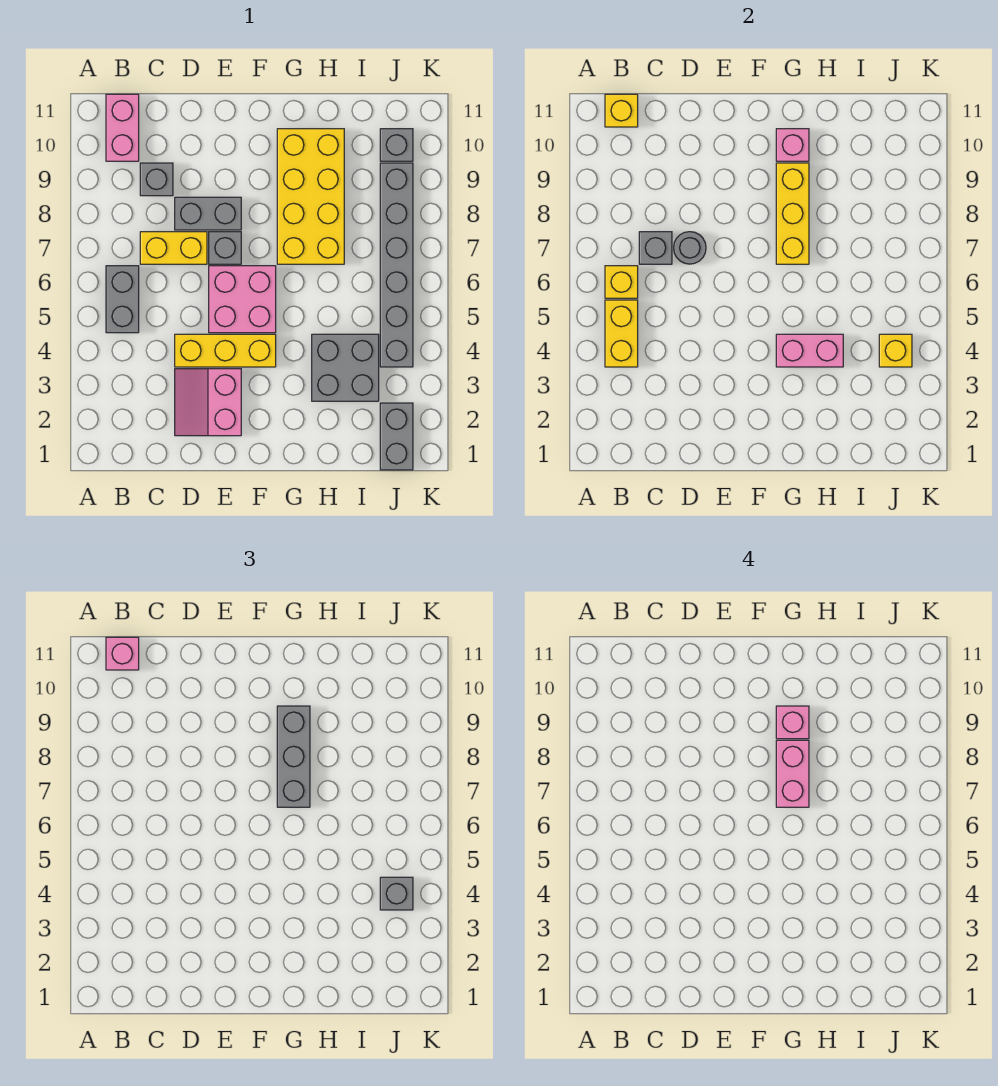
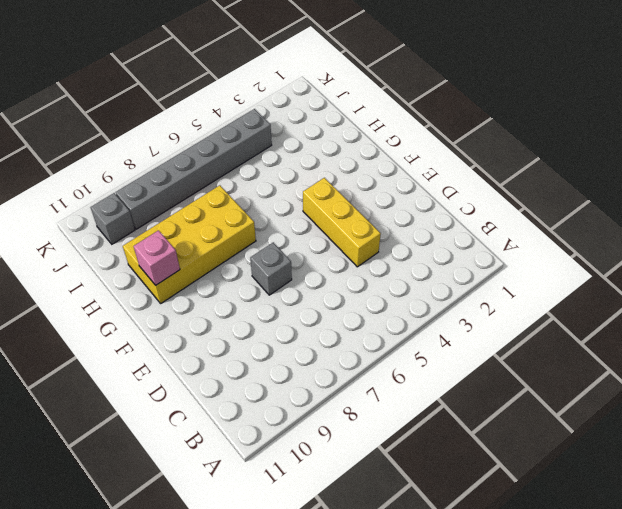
none -> grey brick B5:B6 level 1
none -> pink brick B10:B11 level 1
none -> yellow brick C7:D7 level 1

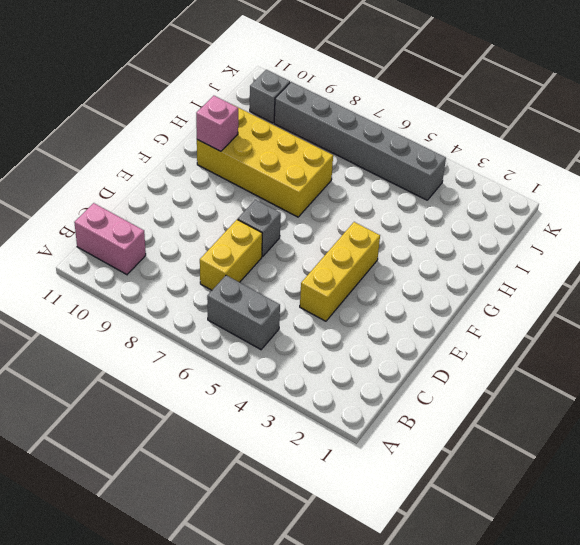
none -> grey brick C9 level 1
none -> pink slope D2:E3 level 1 top E
none -> grey brick D8:E8 level 1

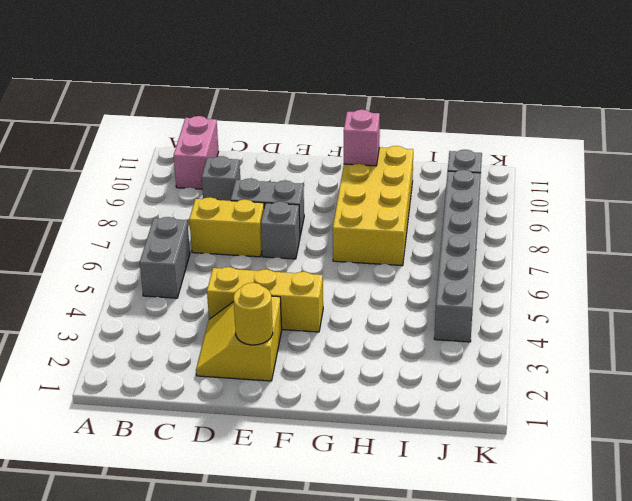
yellow slope D2:E3 level 1 top E -> pink slope D2:E3 level 1 top E
yellow round brick E2 level 2 -> none
none -> pink brick E5:F6 level 1
none -> grey brick H3:I4 level 1
none -> grey brick J1:J2 level 1

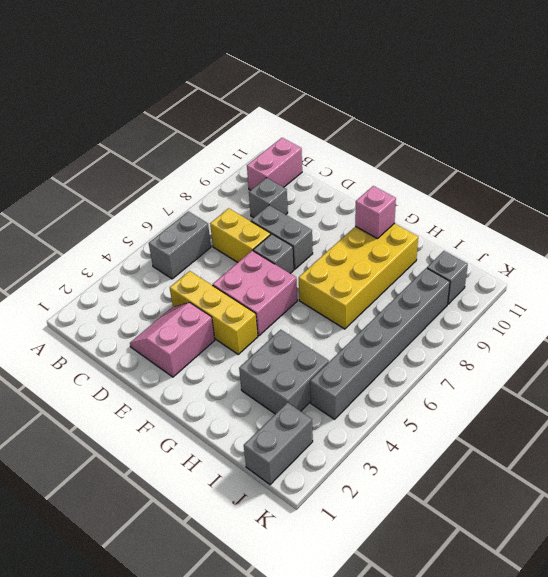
none -> yellow brick B4:B5 level 2
none -> yellow brick B6 level 2
none -> yellow brick B11 level 2

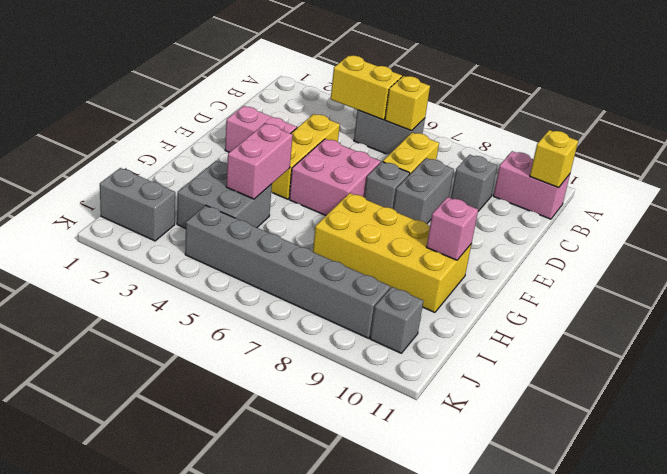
none -> grey brick C7 level 2
none -> grey round brick D7 level 2
none -> yellow brick G7:G9 level 2

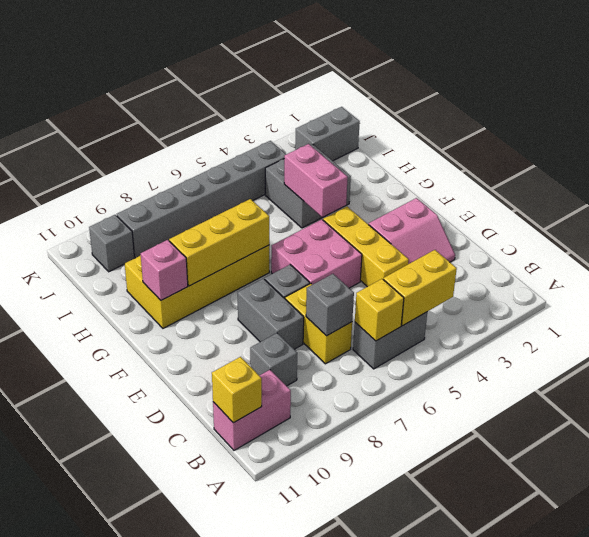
none -> grey round brick D7 level 2
none -> yellow brick J4 level 2
none -> pink brick B11 level 3

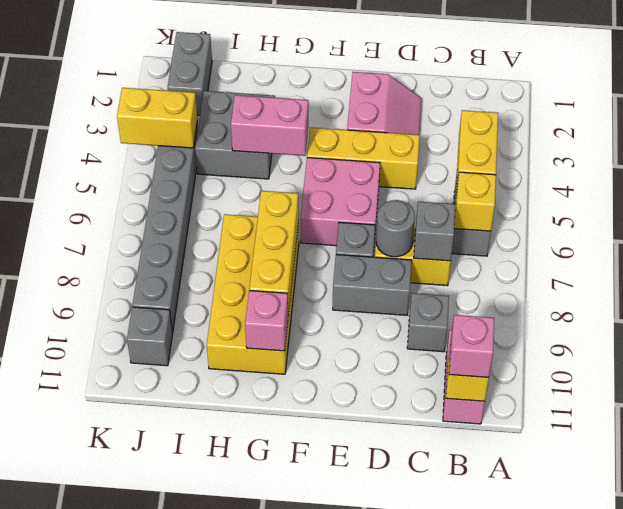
yellow brick J4:K4 level 2 -> yellow brick J4 level 2
none -> grey brick G7:G9 level 3
none -> grey brick J4 level 3
none -> pink brick G7:G8 level 4

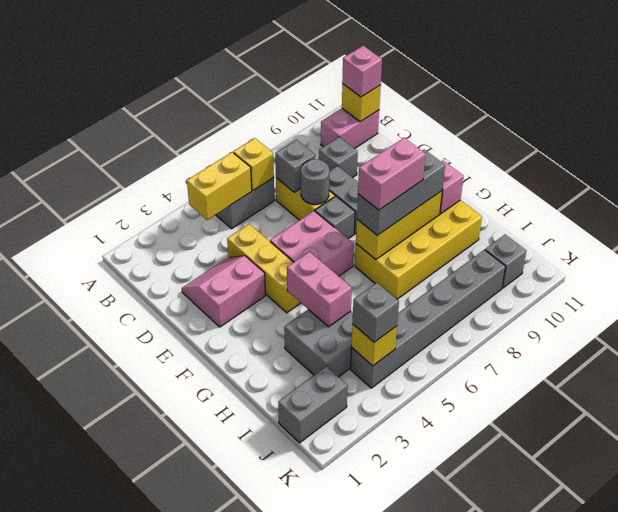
none -> pink brick G9 level 4

